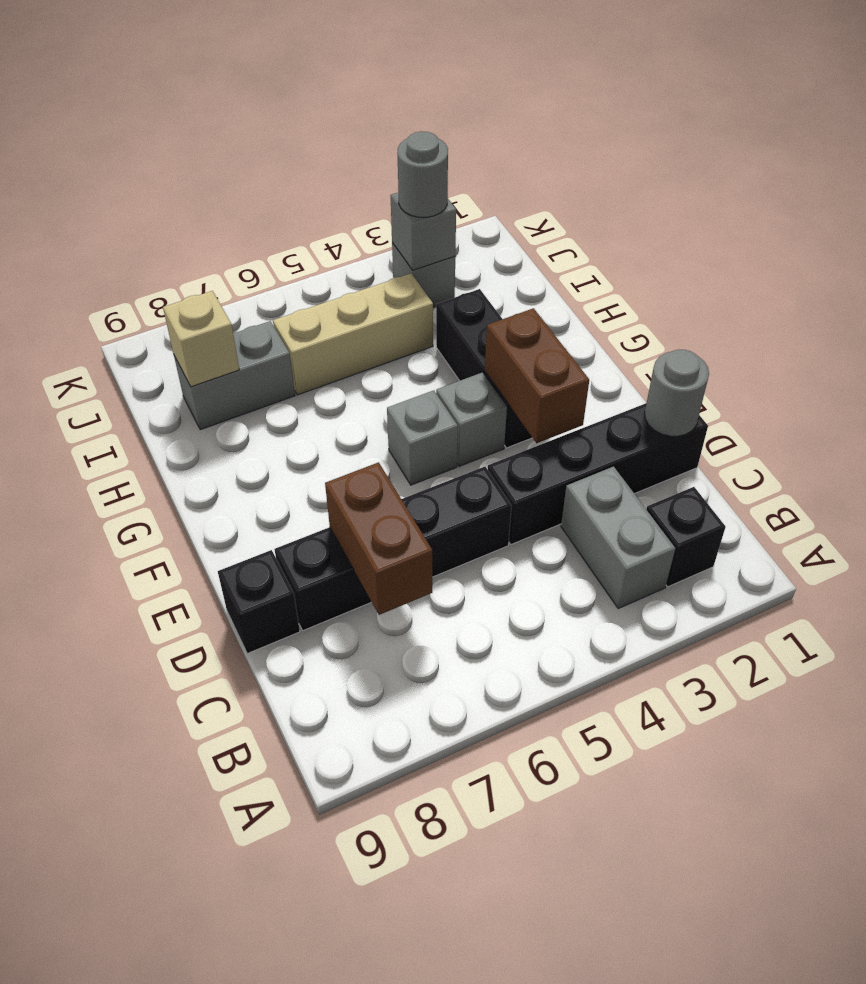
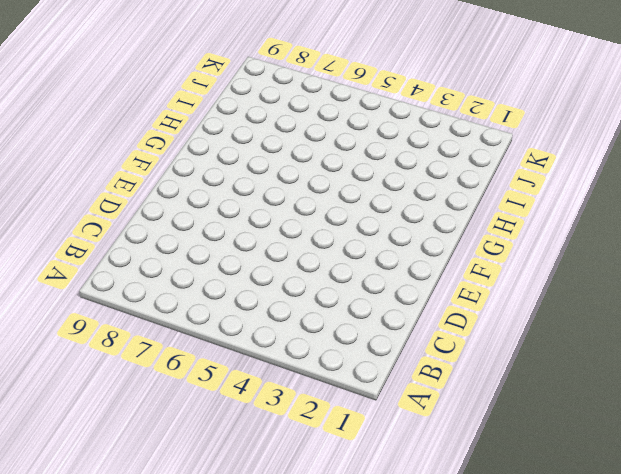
none -> black brick B2 level 1
none -> grey brick B3:C3 level 1
none -> black brick D1:D4 level 1

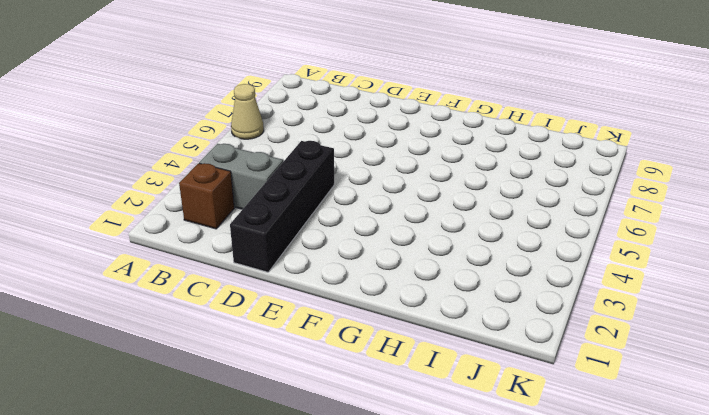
tan cone A6 level 1 -> none
brown brick B2 level 1 -> black brick B2 level 1
none -> black brick D5:D8 level 1
none -> black brick D9 level 1
none -> black brick F3:H3 level 1

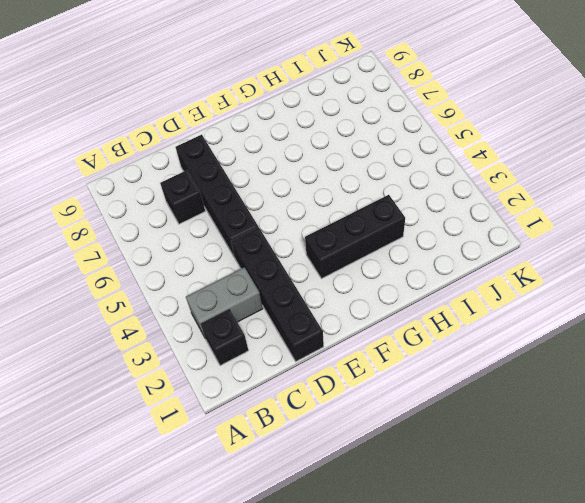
black brick C7 level 1 -> black brick D9 level 1
none -> grey brick F4 level 1
none -> grey brick F5 level 1
none -> tan brick I4:I6 level 1

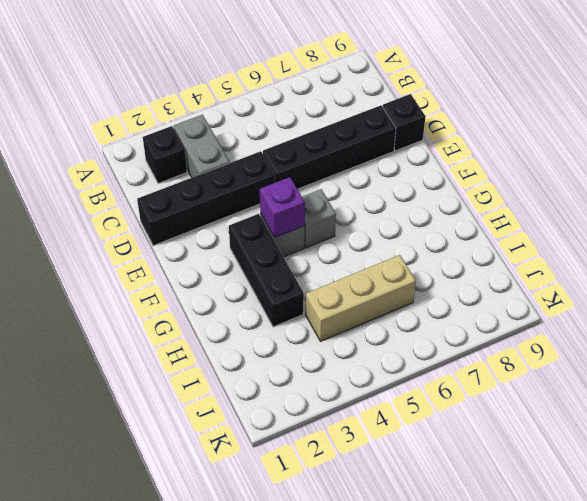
purple brick F4 level 2 -> none
none -> grey brick I7:I8 level 1
none -> grey brick J3 level 1
none -> brown brick C7:D7 level 2

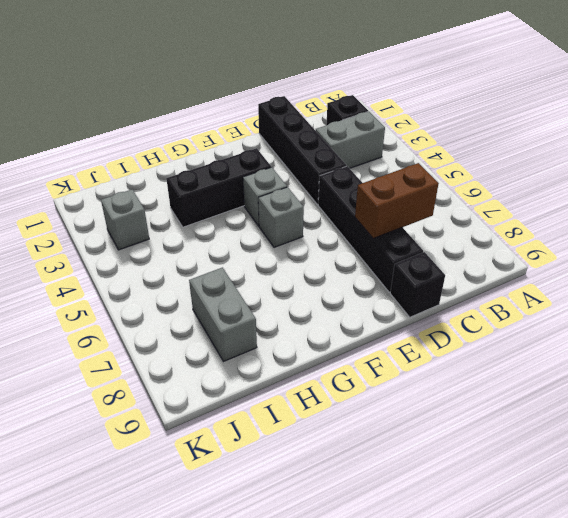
none -> tan brick I4:I6 level 1
none -> grey round brick D1 level 2
none -> brown brick E3:F3 level 2

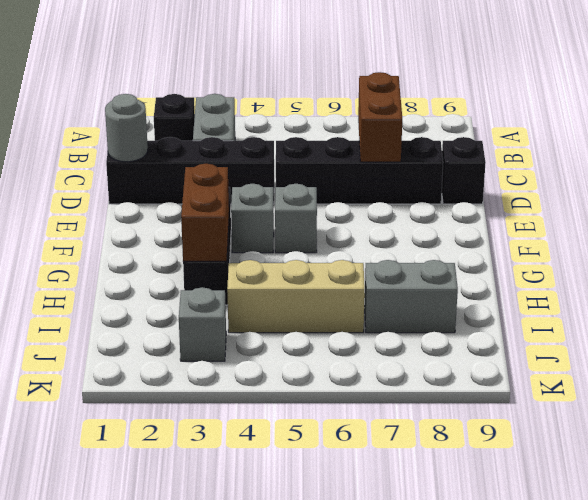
brown brick G3:H3 level 2 -> brown brick E3:F3 level 2
none -> tan brick I8 level 2
none -> grey brick J3 level 2
none -> grey round brick J3 level 3

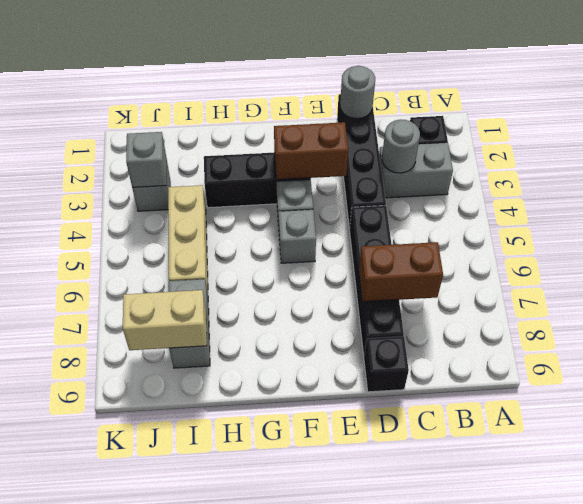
grey round brick C3 level 2 -> grey round brick J3 level 3
tan brick I8:J8 level 2 -> tan brick I8 level 2

